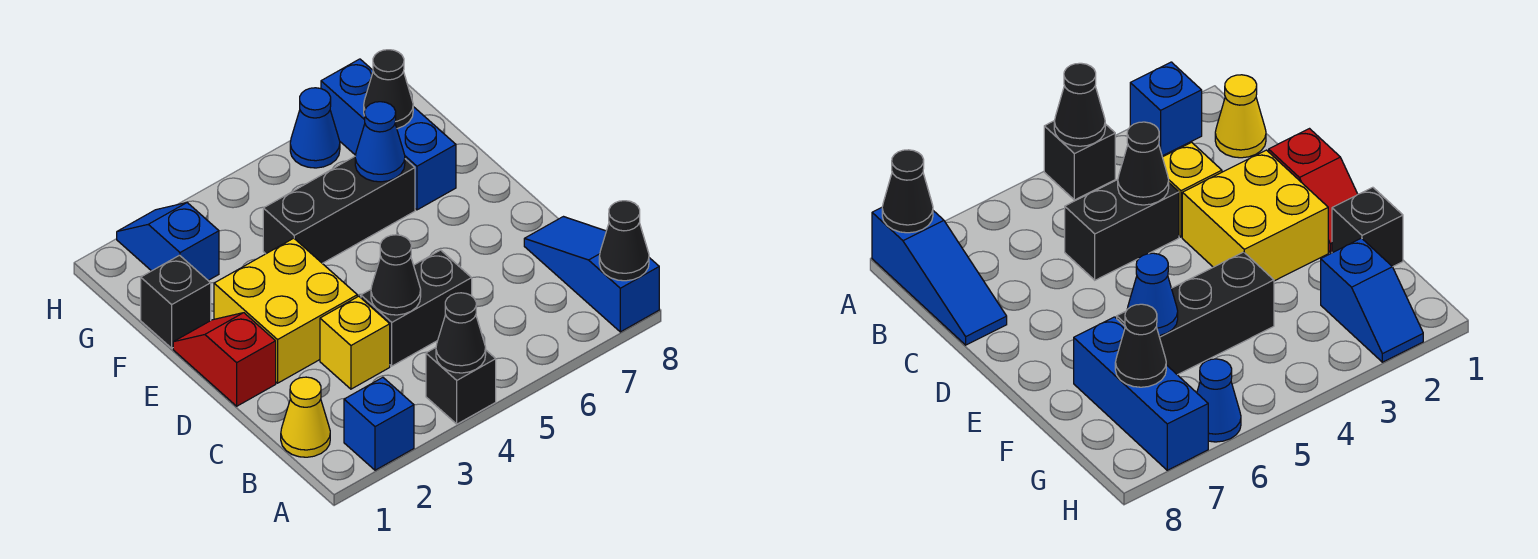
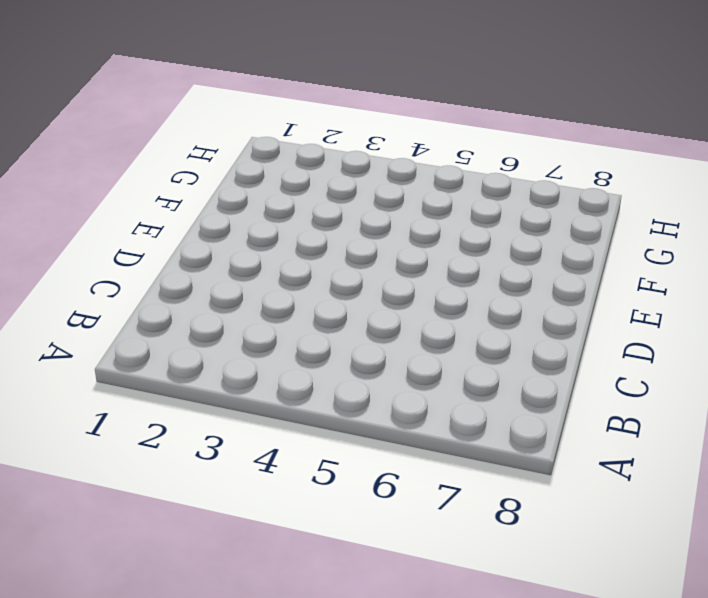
none -> blue brick A2 level 1
none -> black brick A4 level 1
none -> blue slope A8:C8 level 1 top A

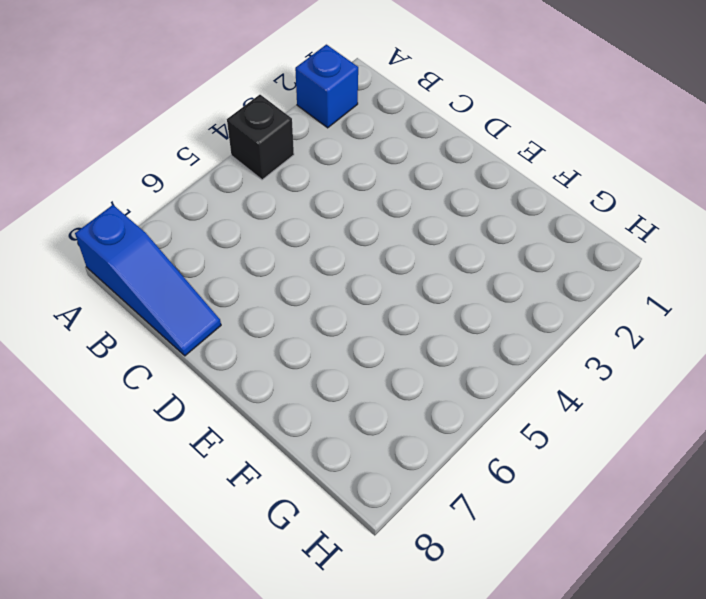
none -> yellow cone B1 level 1
none -> yellow brick C3 level 1
none -> black brick C4:C5 level 1

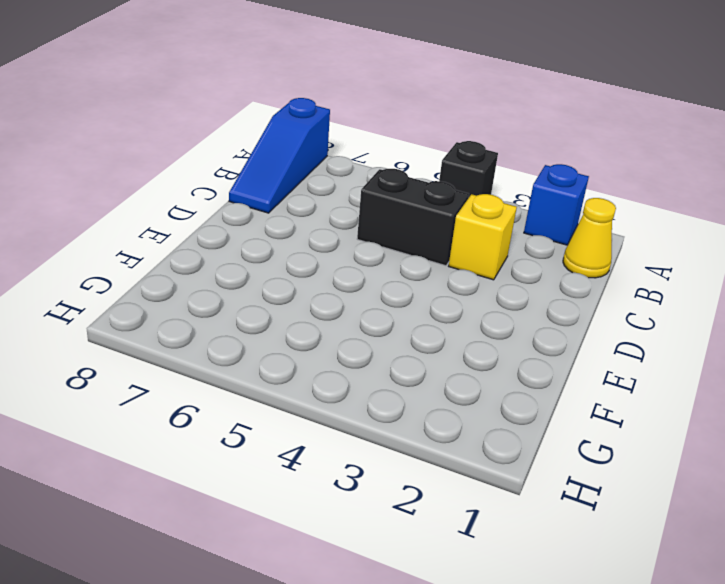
none -> red slope D1:E1 level 1 top D
none -> yellow brick D2:E3 level 1
none -> black brick F1 level 1

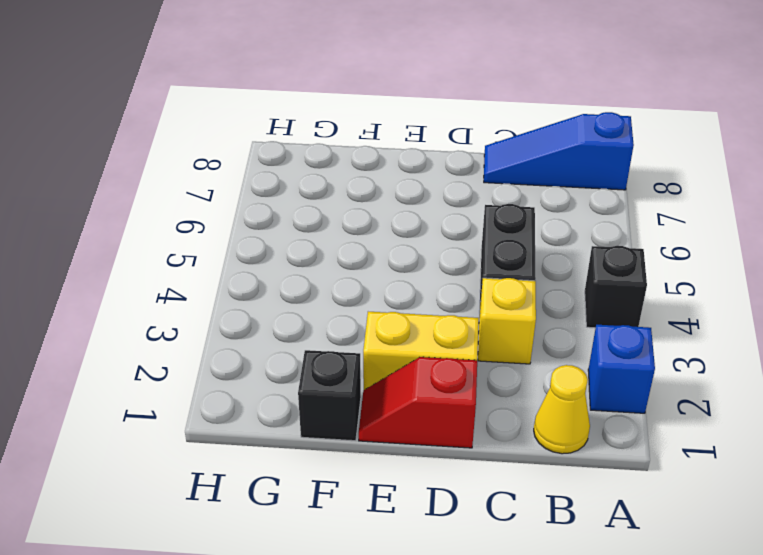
yellow brick D2:E2 level 1 -> yellow brick D2:E3 level 1
none -> black brick F4:F6 level 1
none -> blue brick F7:H7 level 1
none -> blue slope G2:H2 level 1 top G

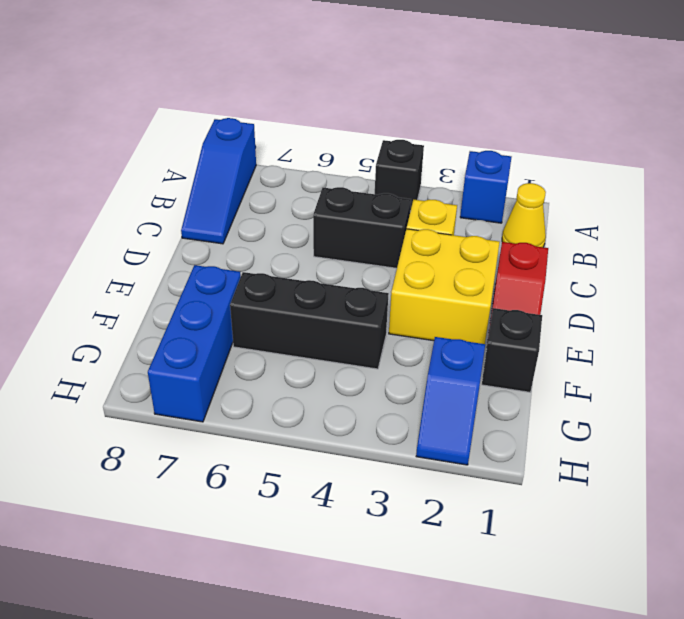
none -> blue cone H6 level 1
none -> black cone A4 level 2
none -> black cone A8 level 2

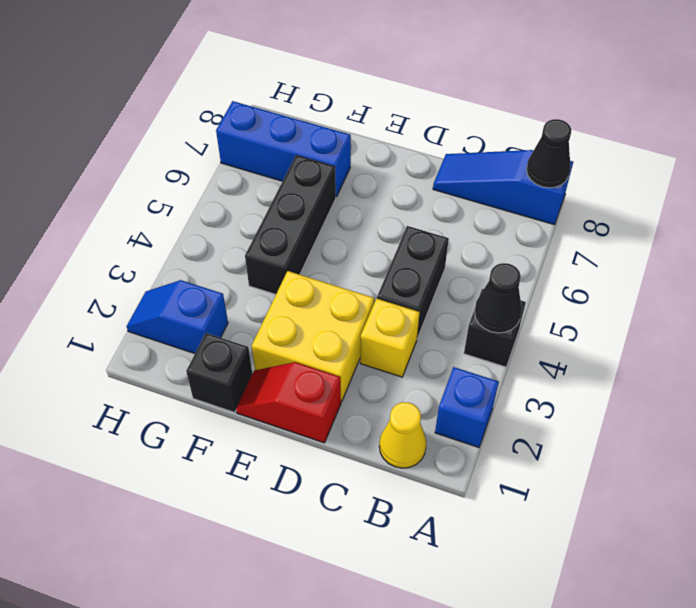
none -> blue cone H6 level 1
none -> black cone C4 level 2
none -> blue cone F6 level 2

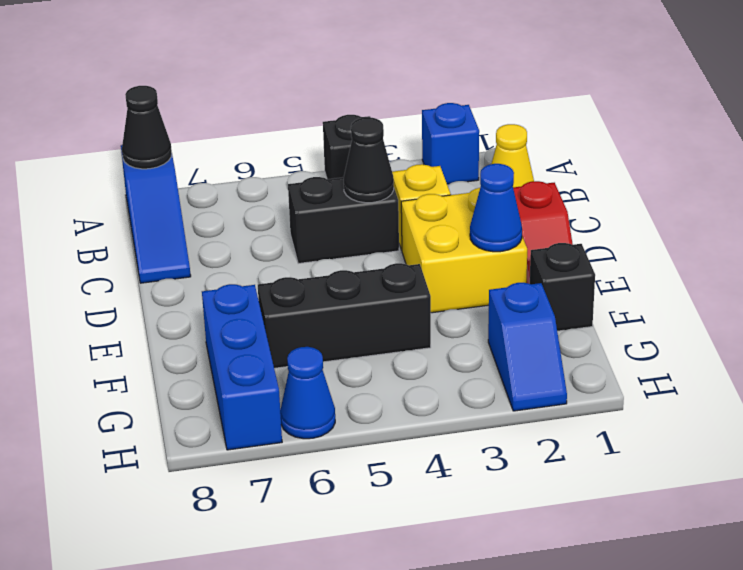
blue cone E2 level 2 -> blue cone F6 level 2
none -> black cone A4 level 2
none -> black cone G7 level 2

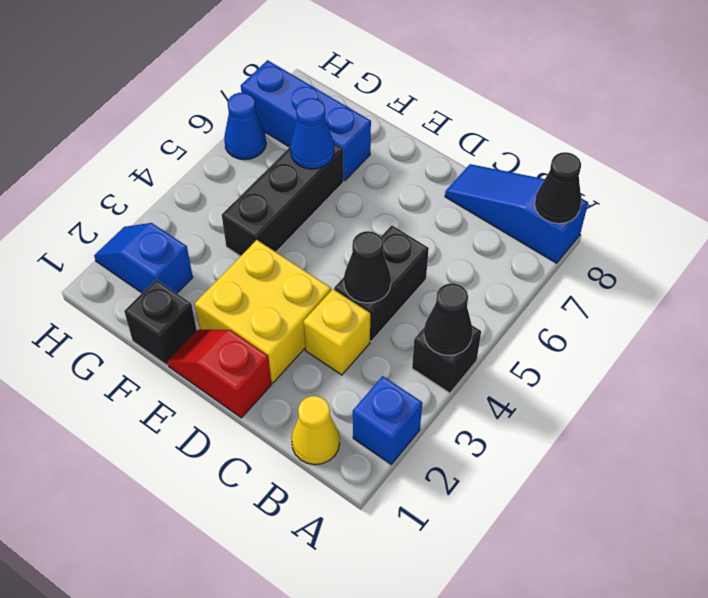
none -> black cone G7 level 2

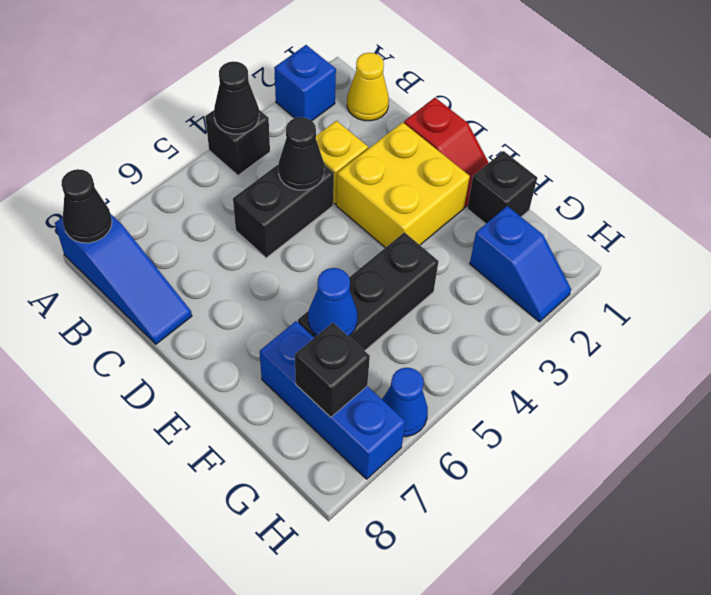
black brick G7 level 2 -> black cone G7 level 2

